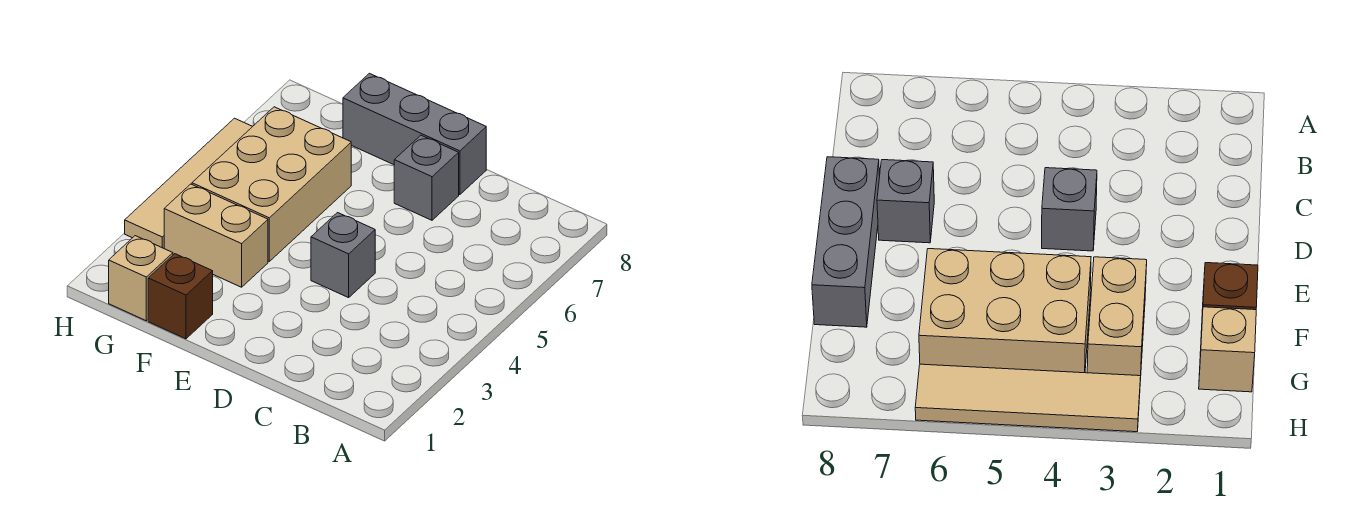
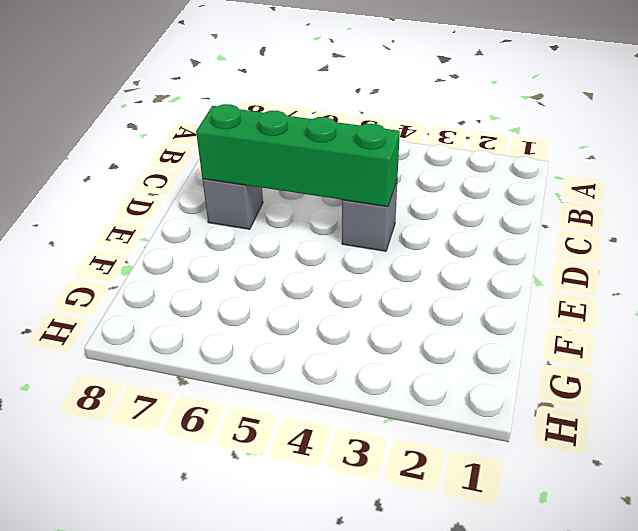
green brick D4:D7 level 2 -> none
none -> grey brick D8:F8 level 1
none -> brown brick F1 level 1

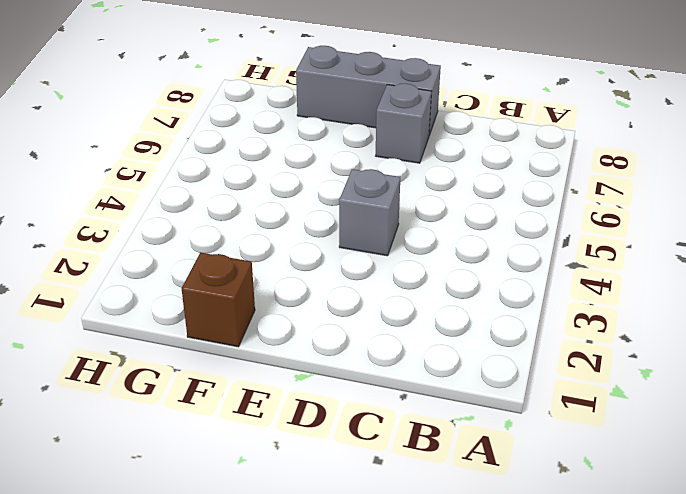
none -> tan brick F3:G3 level 1
none -> tan brick F4:G6 level 1

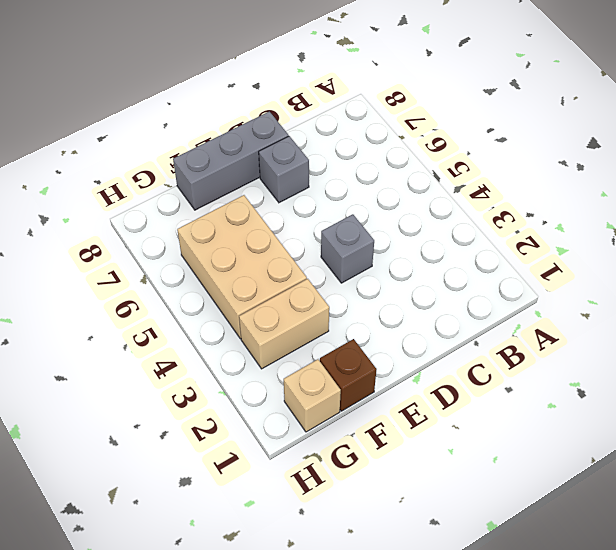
none -> tan tile H3:H6 level 1

